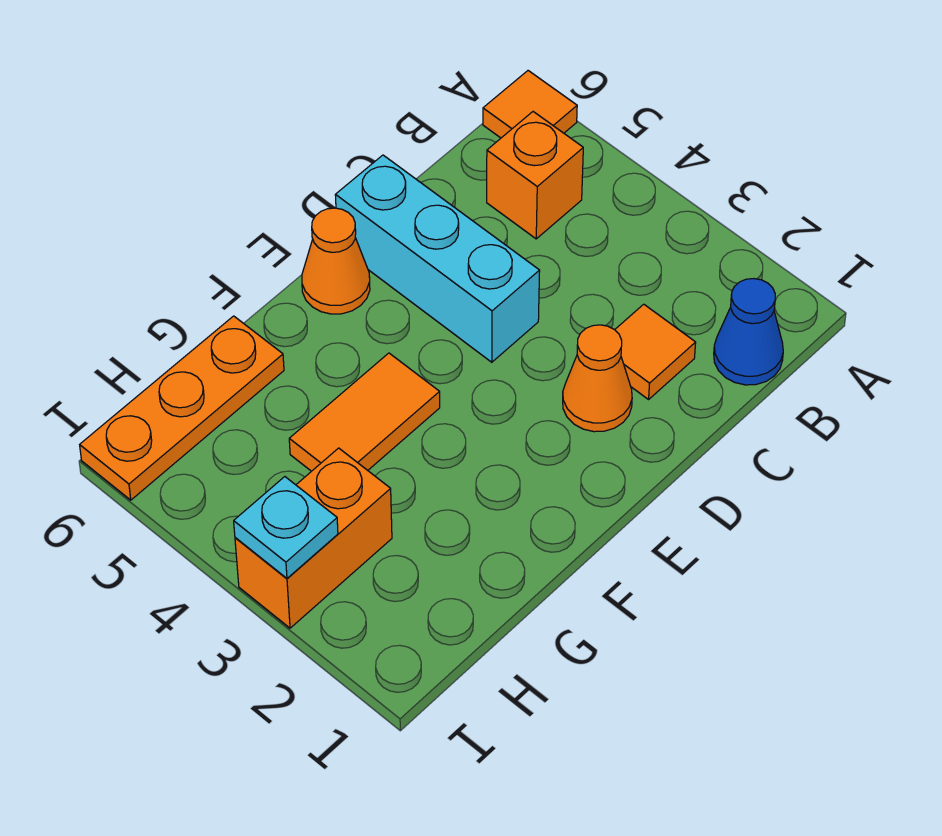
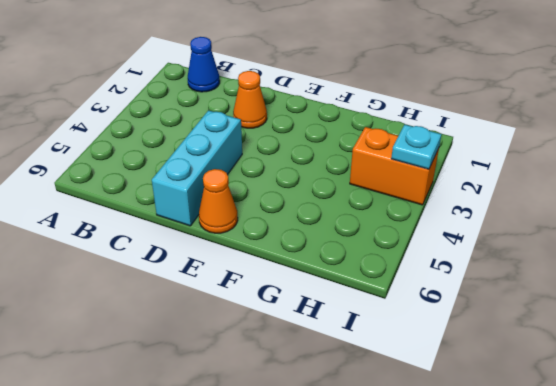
none -> orange tile A6 level 1
none -> orange brick B5 level 1

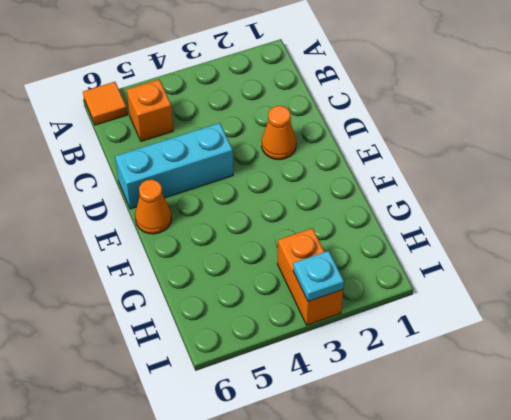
none -> blue cone B1 level 1
none -> orange tile C2 level 1

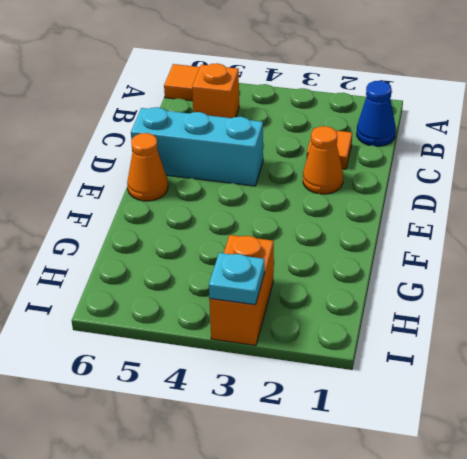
none -> orange tile F4:G4 level 1
none -> orange plate G6:I6 level 1

